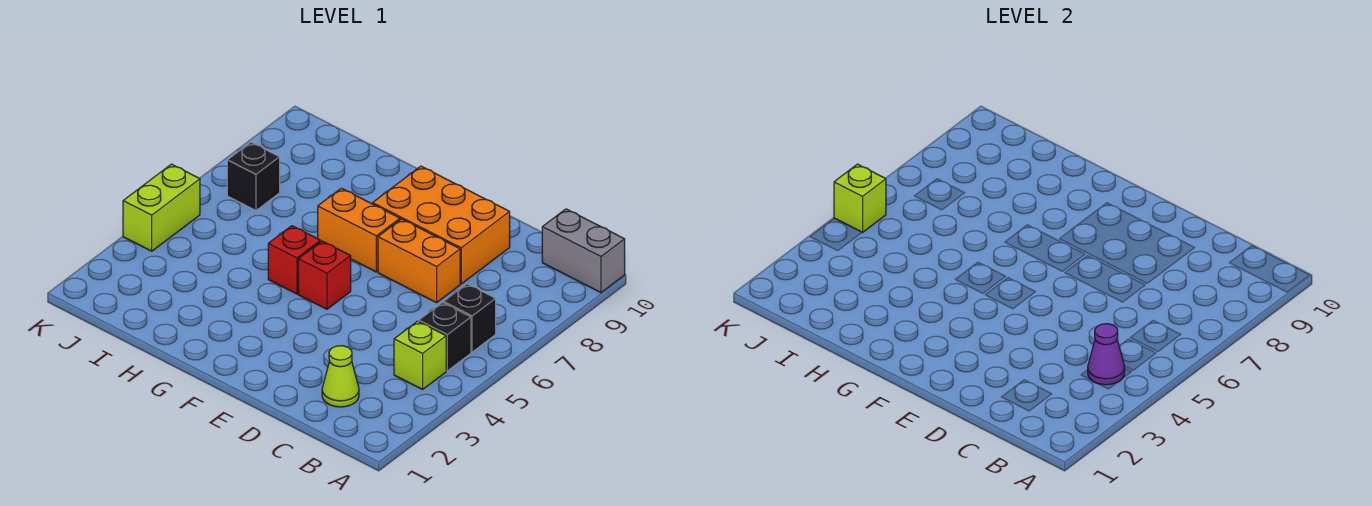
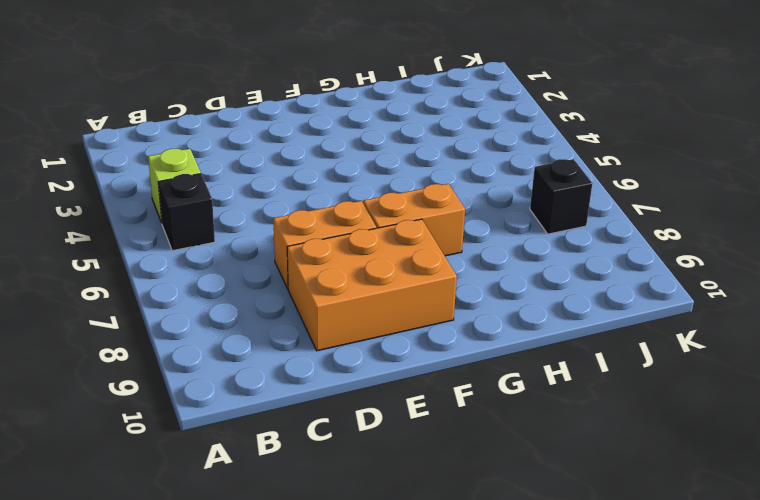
none -> grey brick A10:B10 level 1
none -> black brick B6 level 1
none -> lime cone C2 level 1

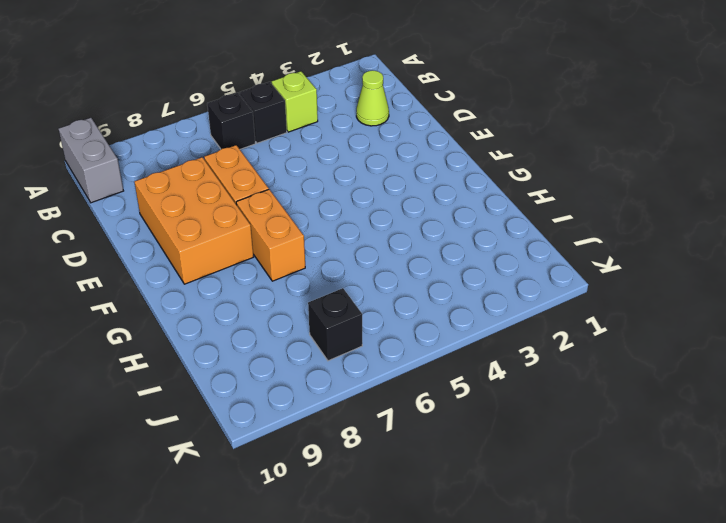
none -> red brick F5 level 1
none -> red brick G5 level 1
none -> lime brick K4:K5 level 1

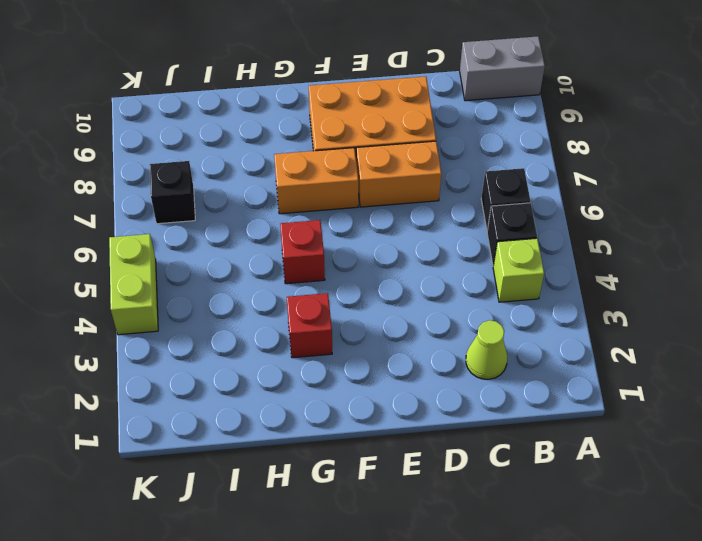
red brick G3 level 1 -> red brick F5 level 1
none -> purple cone B4 level 2
none -> lime brick K5 level 2

